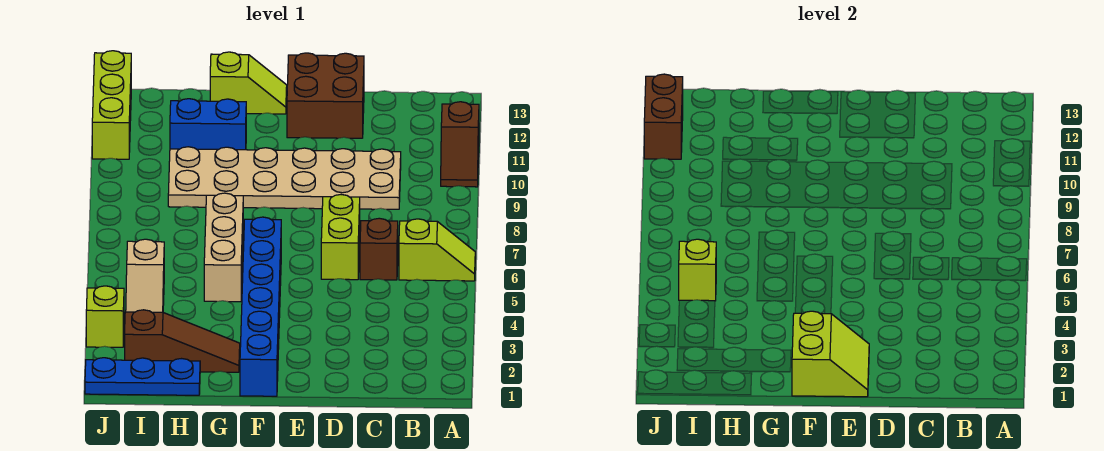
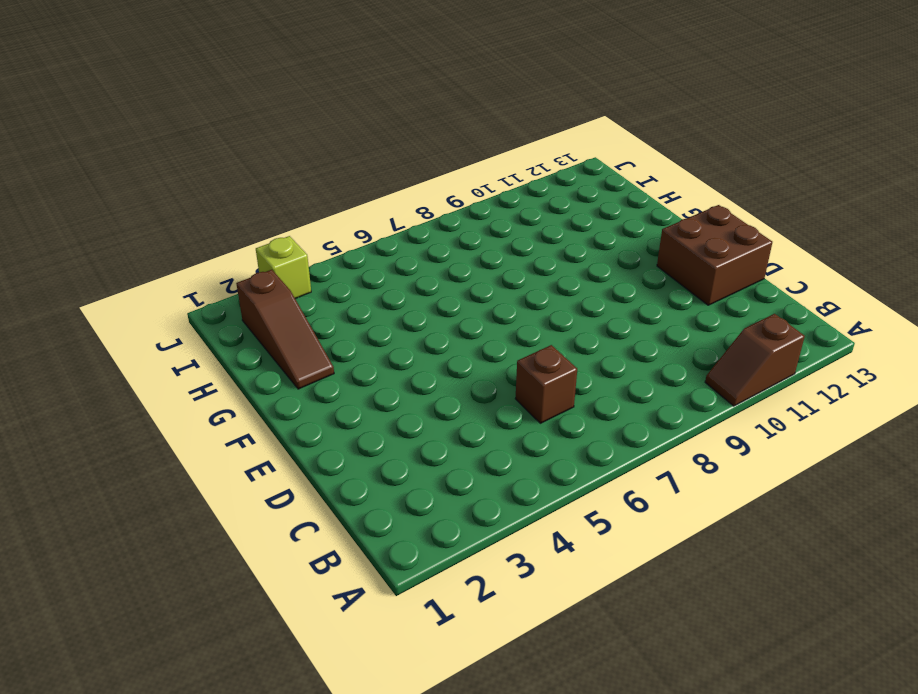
none -> lime slope A6:B6 level 1 top B
none -> tan plate C9:H10 level 1
none -> lime brick D6:D7 level 1

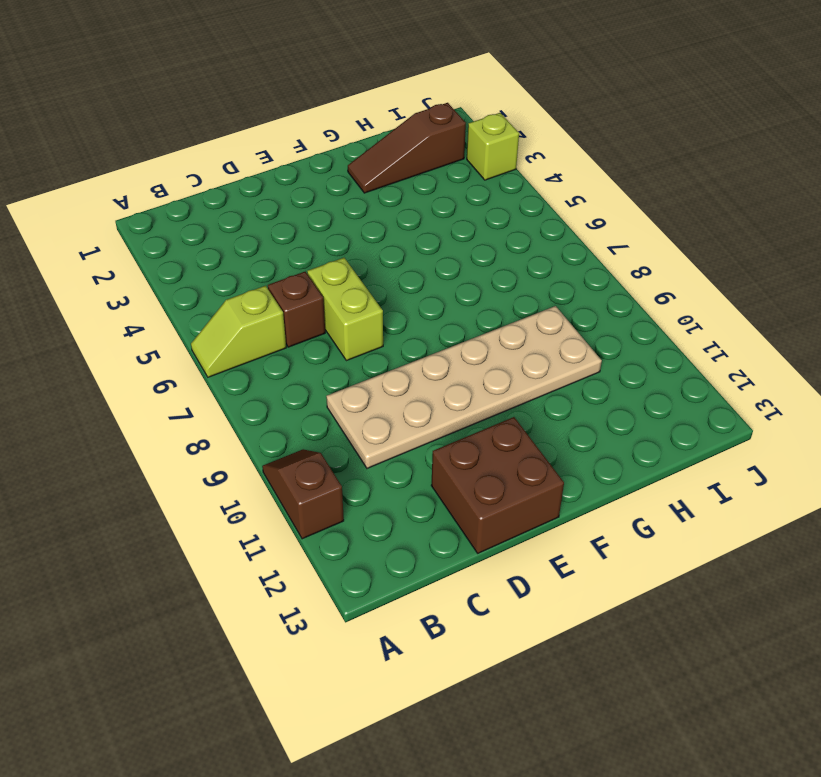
none -> blue brick F1:F6 level 1
none -> lime slope F13:G13 level 1 top G
none -> tan brick G5:G7 level 1

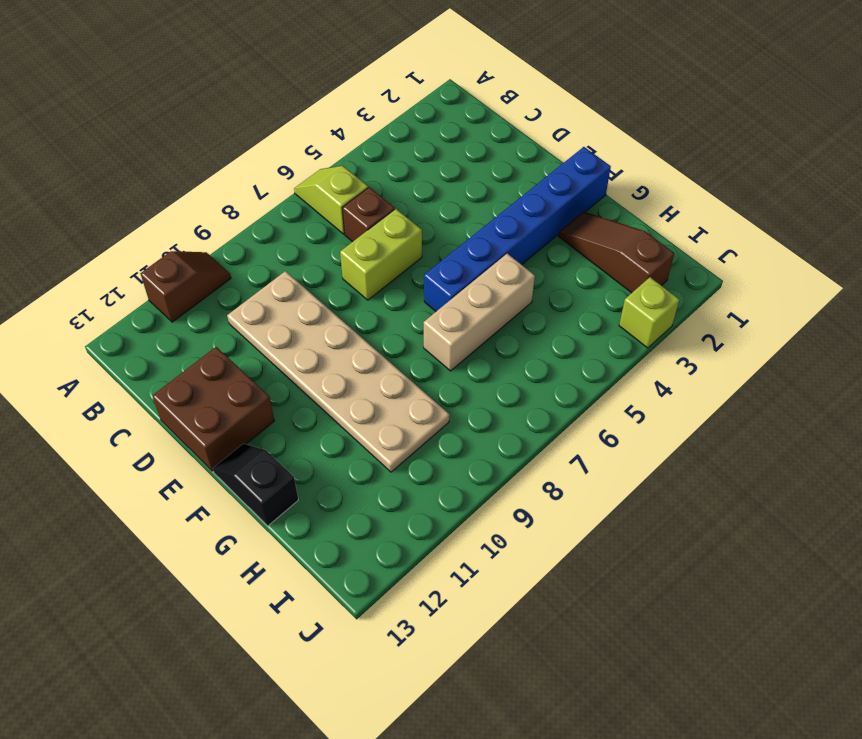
black slope F13:G13 level 1 top G -> lime slope F13:G13 level 1 top G
none -> blue brick G11:H11 level 1
none -> blue plate H1:J1 level 1
none -> tan slope I3:I5 level 1 top 5

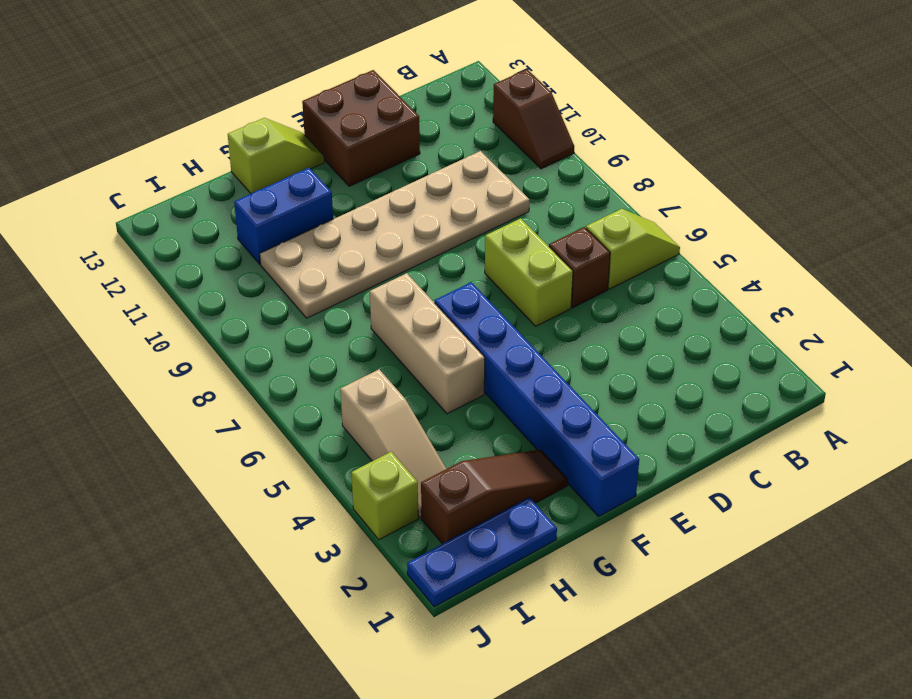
none -> lime brick J11:J13 level 1
none -> lime slope E1:F2 level 2 top F
none -> lime brick I5 level 2

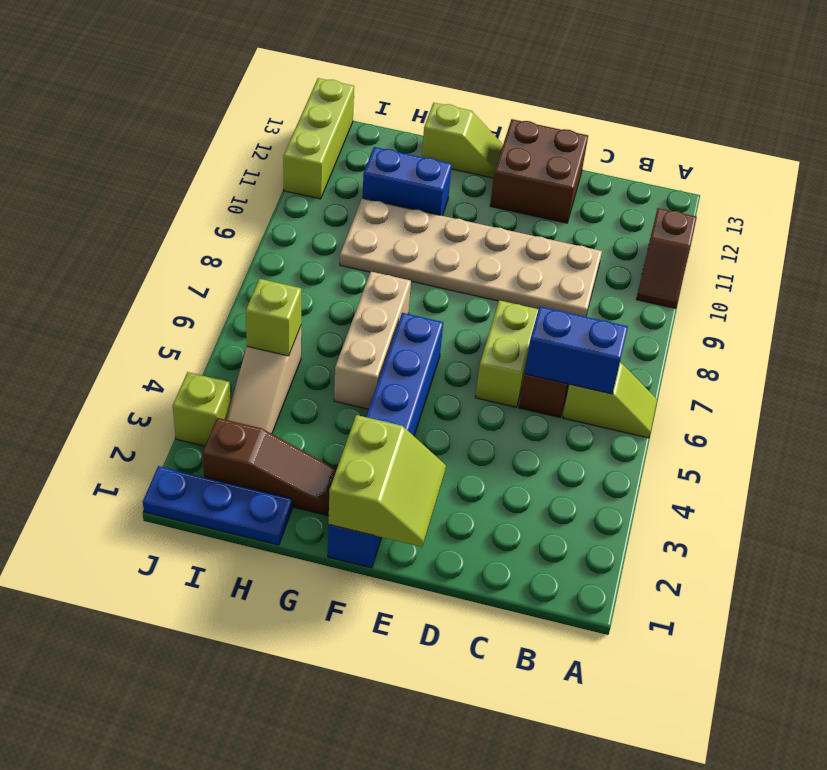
blue brick B6:C6 level 2 -> none
none -> brown brick J11:J12 level 2

